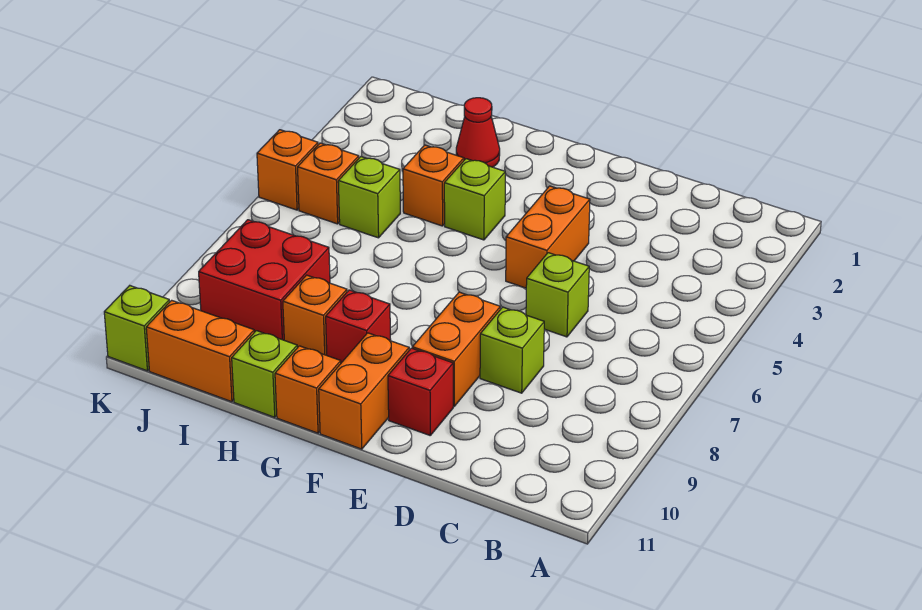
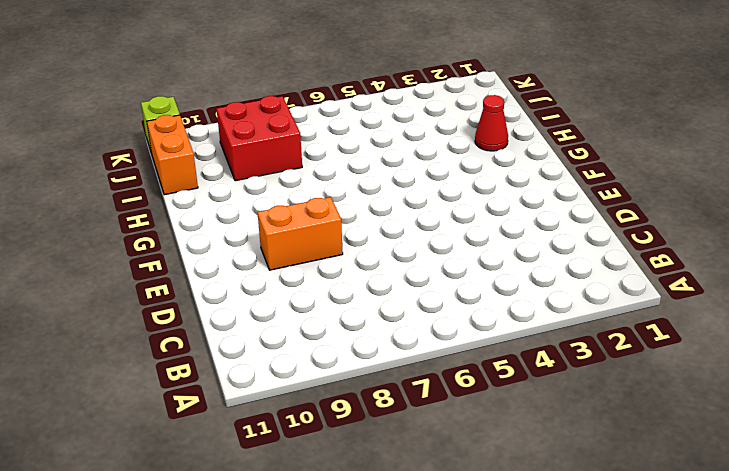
none -> lime brick D6 level 1
none -> lime brick D8 level 1
none -> orange brick E4:E5 level 1

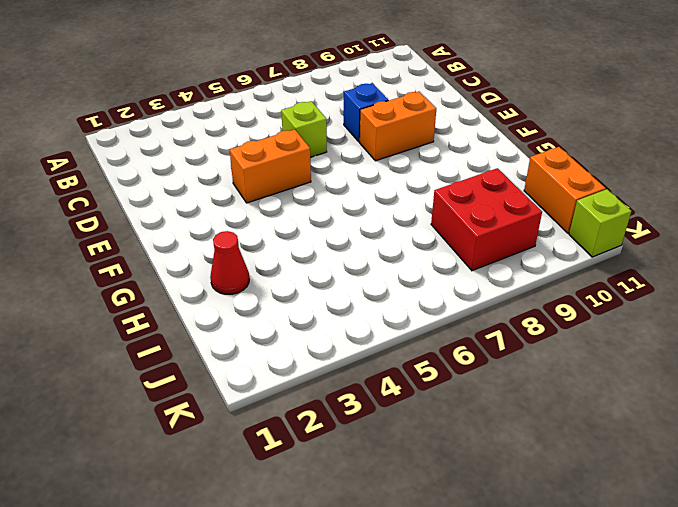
blue brick D8 level 1 -> lime brick D8 level 1
none -> red brick E10 level 1
none -> orange brick F10:F11 level 1
none -> lime brick G4 level 1

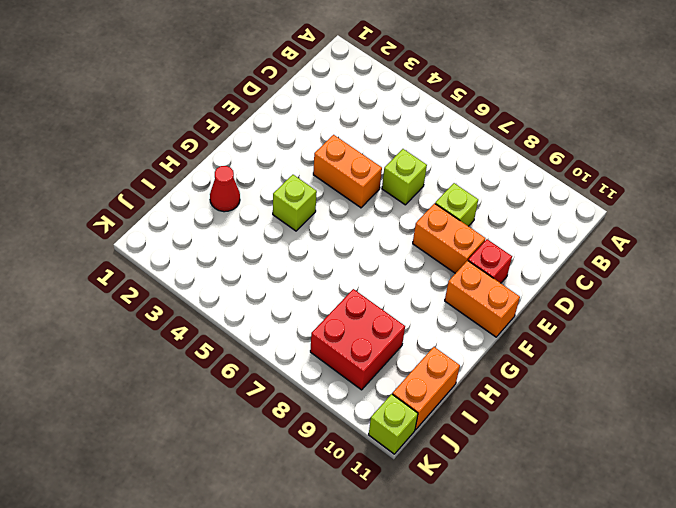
none -> red brick G9 level 1
none -> orange brick G11 level 1
none -> orange brick H4 level 1

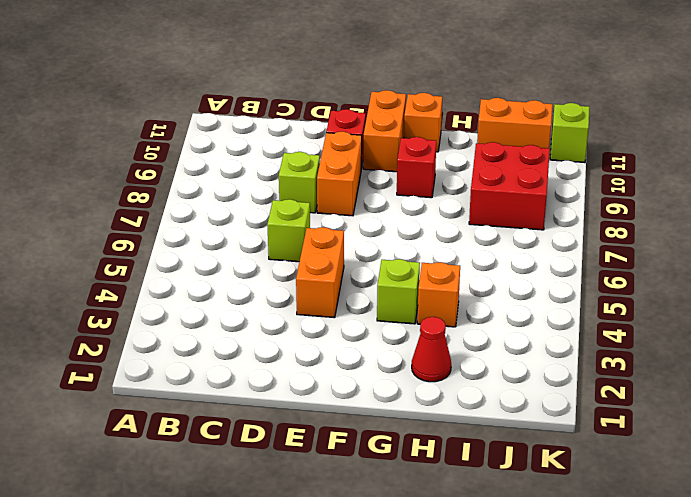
none -> orange brick H9 level 1
none -> lime brick H11 level 1
none -> lime brick I5 level 1

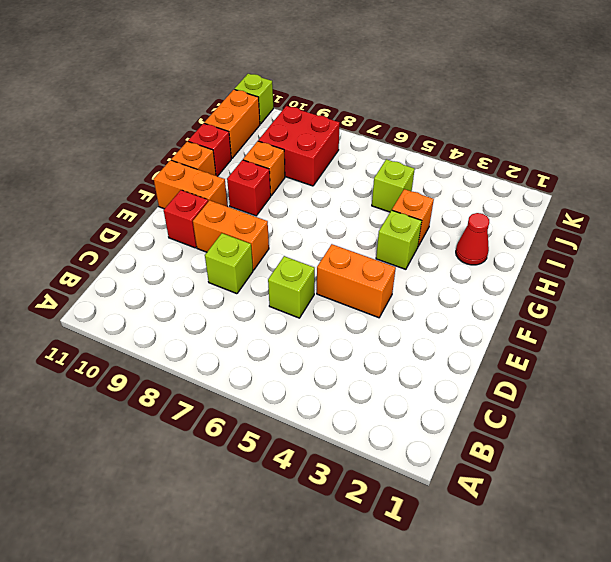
red brick H11 level 1 -> lime brick H11 level 1
none -> orange brick J5 level 1
none -> orange brick K5 level 1

